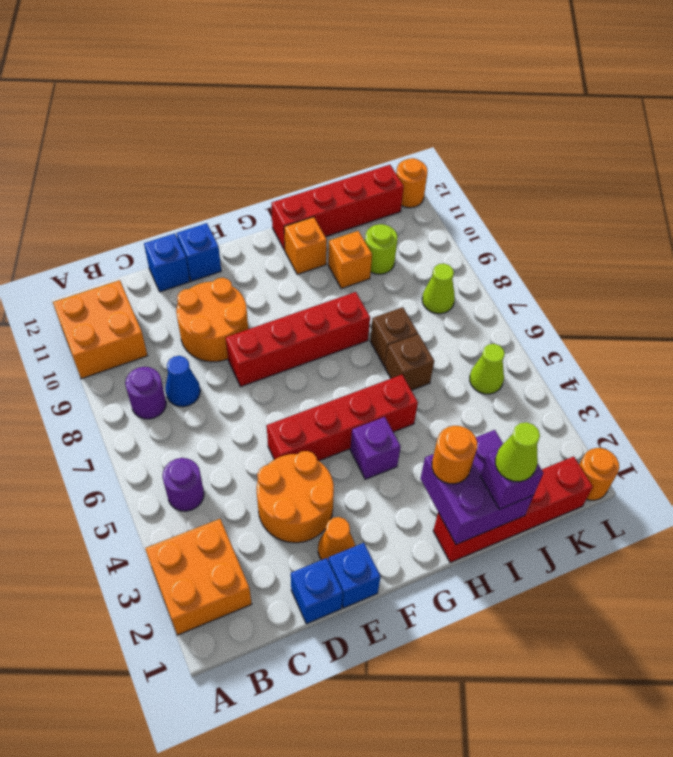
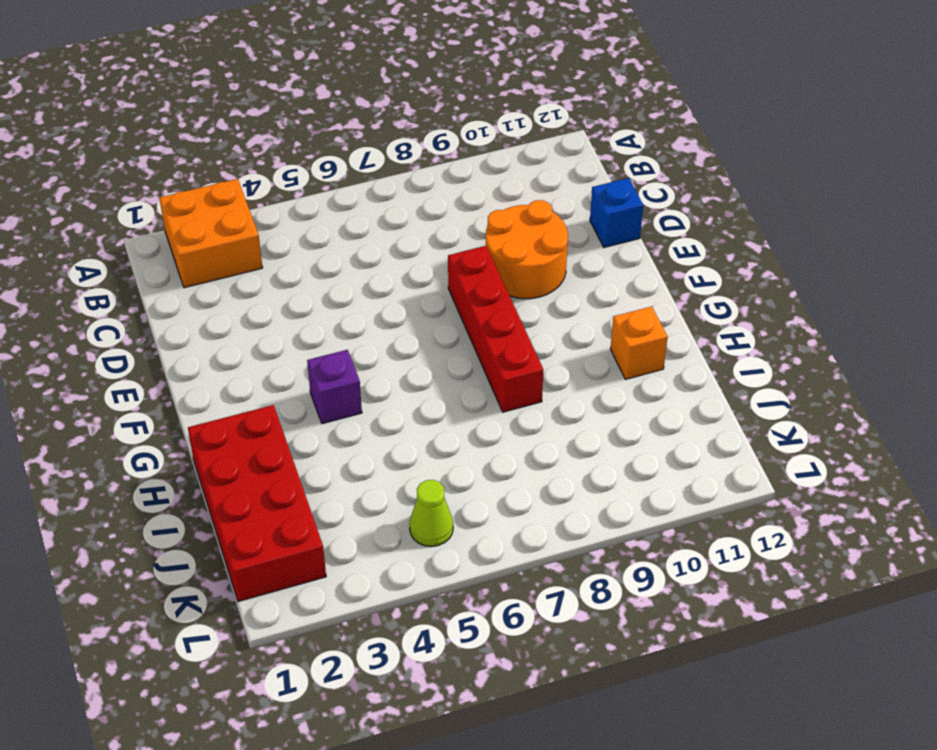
red brick H1:K2 level 1 -> red brick H1:K1 level 1
none -> orange brick A10:B11 level 1
none -> purple round brick B5 level 1
none -> purple round brick B8 level 1
none -> blue cone C8 level 1

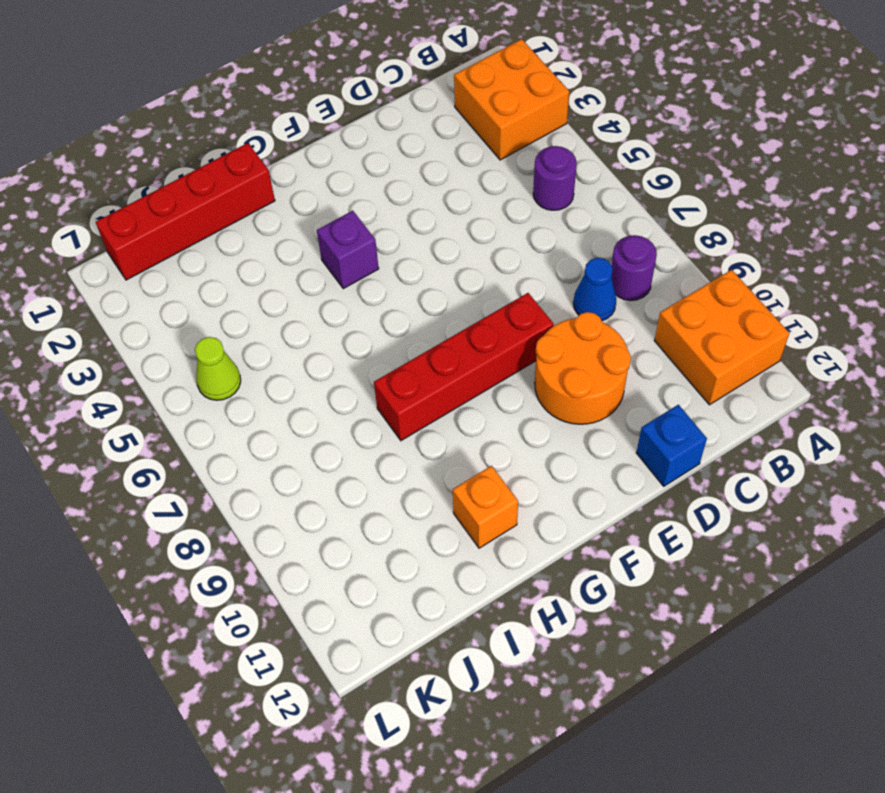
none -> blue brick D1 level 1
none -> orange round brick D3:E4 level 1
none -> blue brick E1 level 1
none -> orange cone E2 level 1

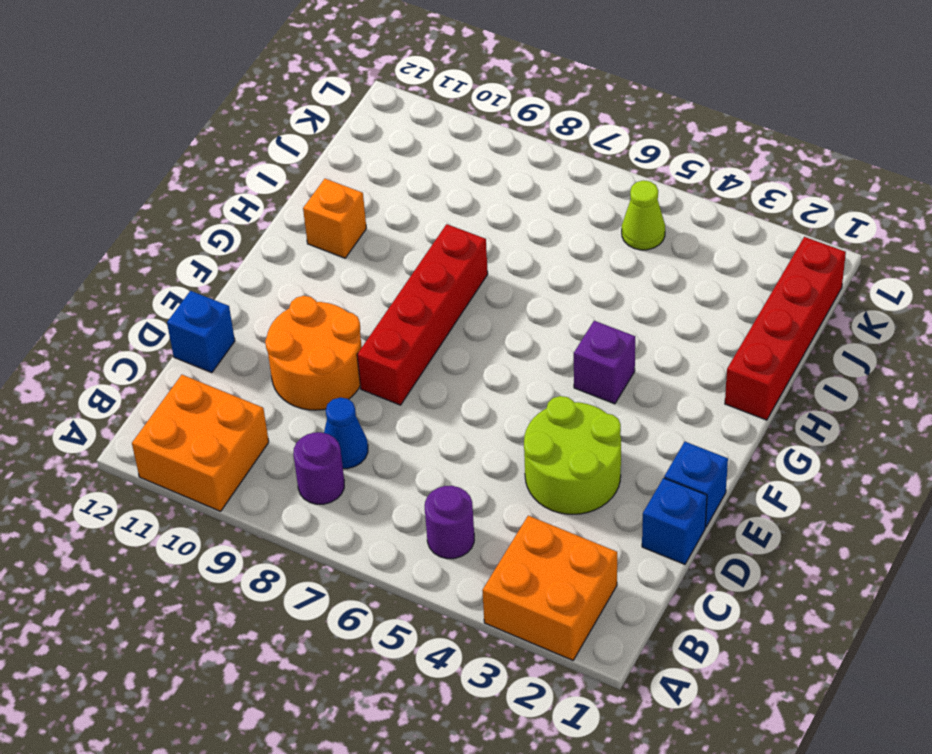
lime round brick D3:E4 level 1 -> orange round brick D3:E4 level 1
none -> orange cone E2 level 1
none -> red brick E5:H5 level 1
none -> blue brick E12 level 1
none -> red brick H12:K12 level 1

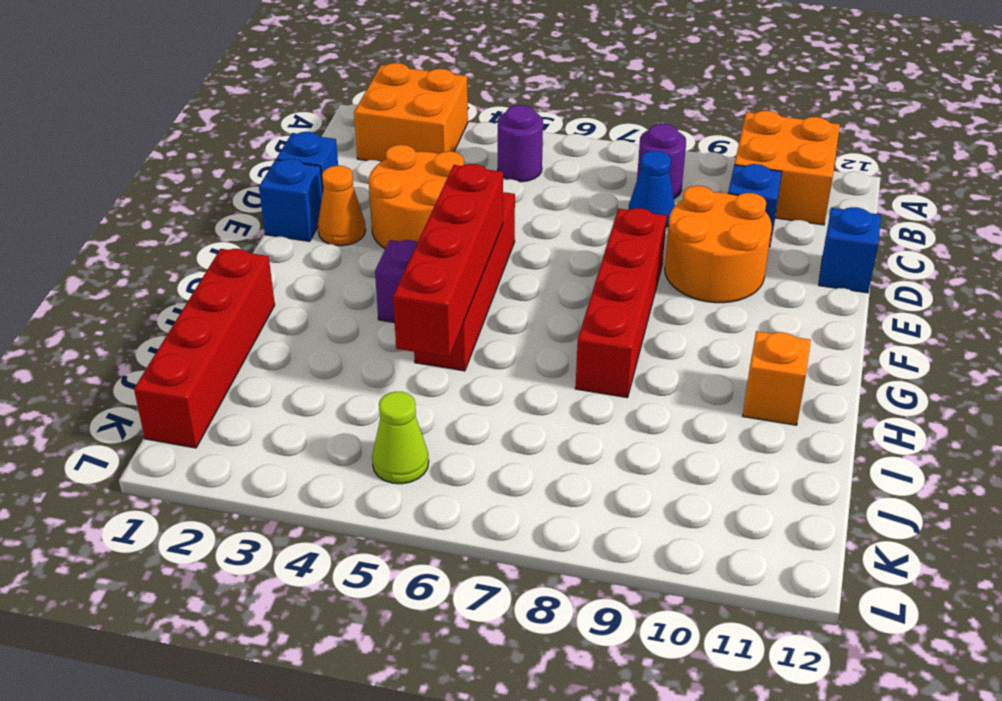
blue brick C10 level 1 -> blue brick E12 level 1
red brick F5:I5 level 2 -> red brick H12:K12 level 1
none -> brown brick I6 level 1
none -> brown brick I7 level 1
none -> orange brick I10 level 1
none -> lime round brick J10 level 1

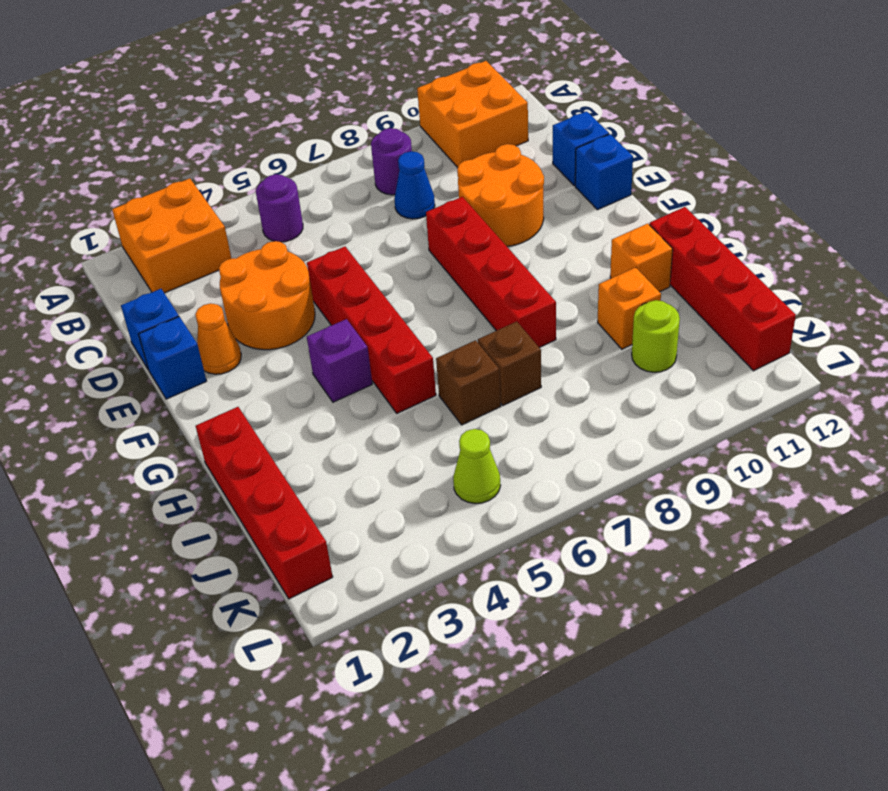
none -> lime cone K8 level 1
none -> orange round brick L1 level 1
none -> orange round brick L12 level 1
none -> purple brick H1:I2 level 2

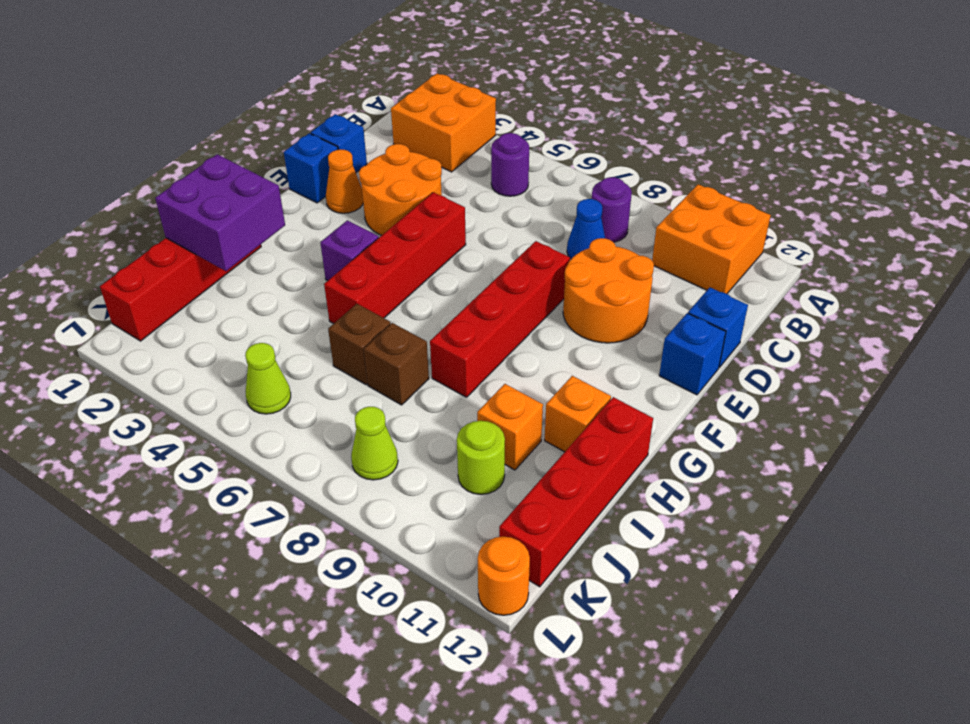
none -> orange round brick L1 level 1
none -> orange round brick H2 level 3
none -> purple brick I1 level 3
none -> lime cone I1 level 4

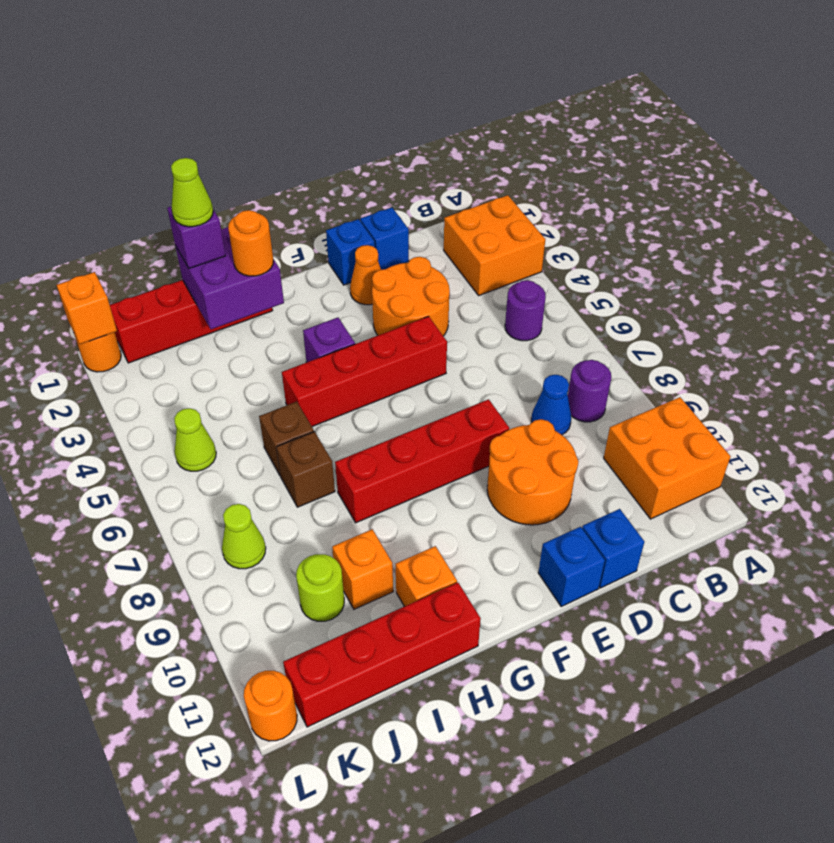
orange brick L1 level 2 -> none

